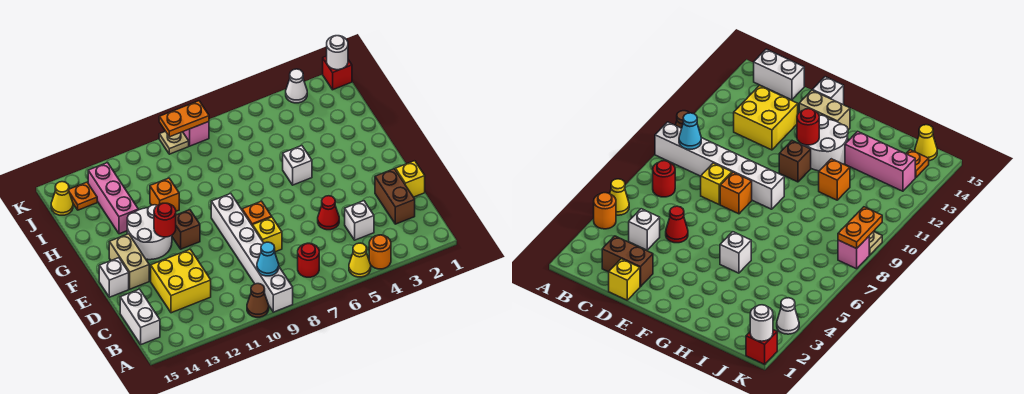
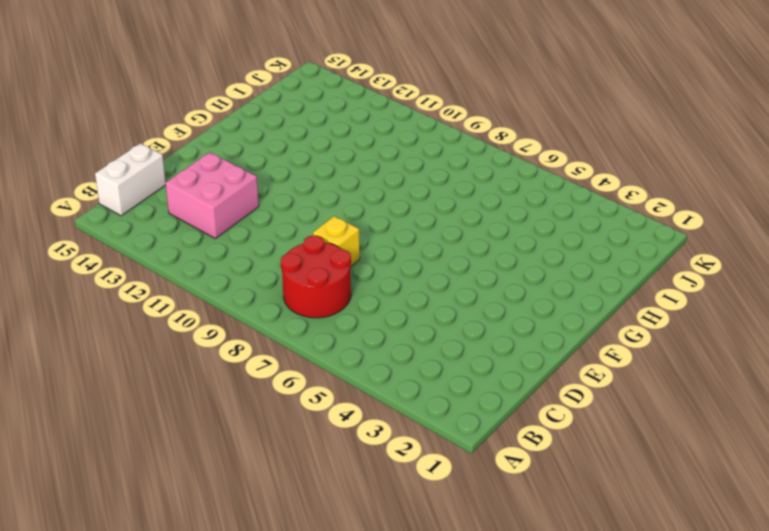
red round brick B7:C8 level 1 -> red round brick B7 level 1
pink brick C12:D13 level 1 -> yellow brick C12:D13 level 1
none -> orange round brick A4 level 1
none -> yellow cone A5 level 1
none -> white brick A9:F9 level 1
none -> brown cone A10 level 1

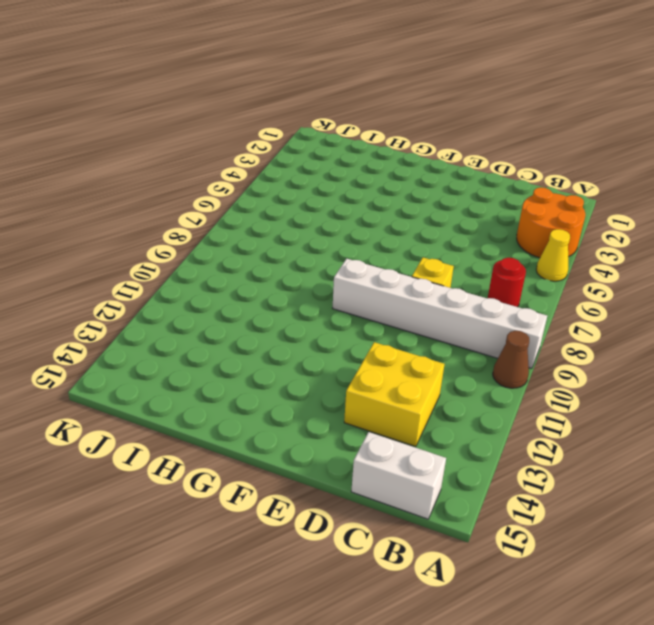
orange round brick A3:B4 level 1 -> orange round brick A4 level 1
none -> brown brick C2:D2 level 1
none -> white brick C4 level 1
none -> yellow brick D1 level 1
none -> red cone D5 level 1

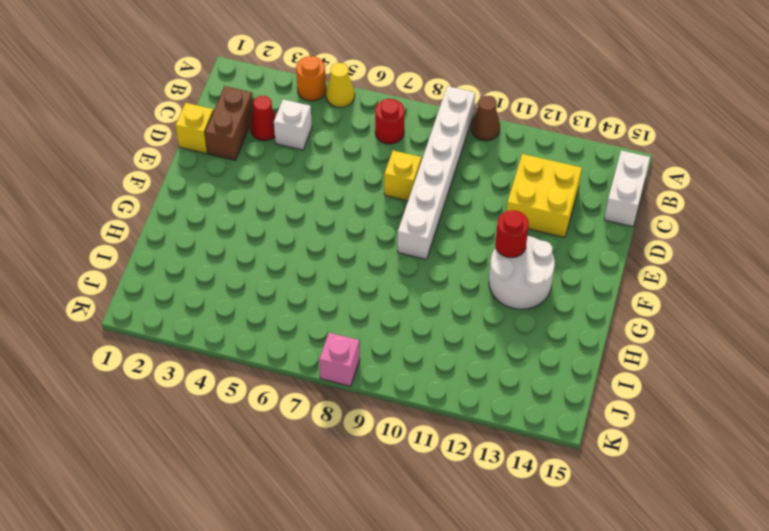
red cone C3 level 1 -> red cone D5 level 1
none -> orange brick E8 level 1
none -> tan brick E14:F14 level 1
none -> white brick E15 level 1
none -> brown brick F11 level 1

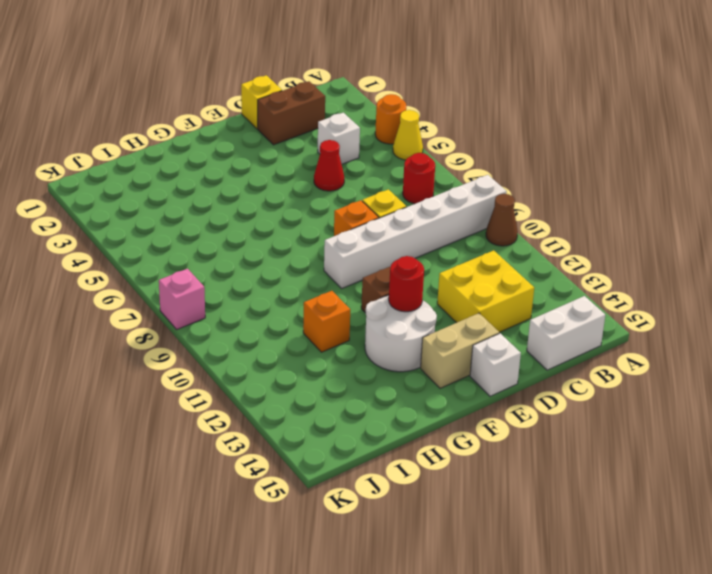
none -> white brick G5 level 1
none -> pink brick H13:J13 level 1
none -> orange plate J14 level 1
none -> yellow cone J15 level 1

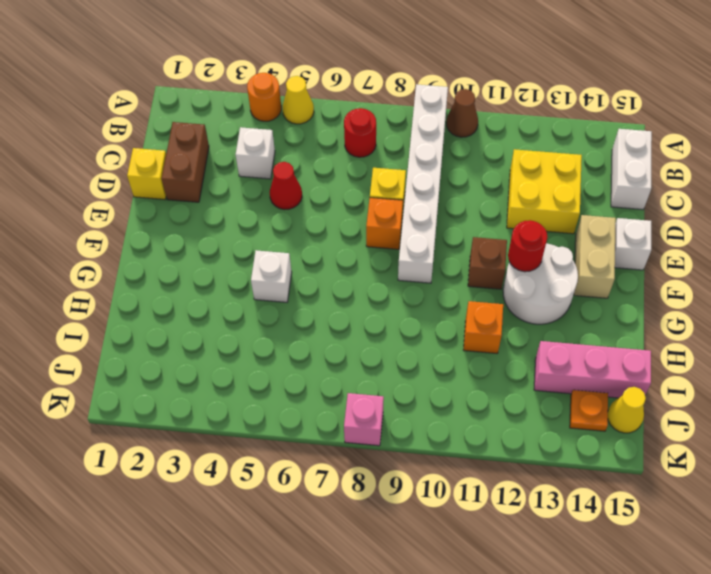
pink brick I13:I15 level 1 -> pink brick H13:J13 level 1
none -> red brick K1 level 1
none -> white cone K3 level 1
none -> tan plate K9 level 1
none -> cyan cone B9 level 2

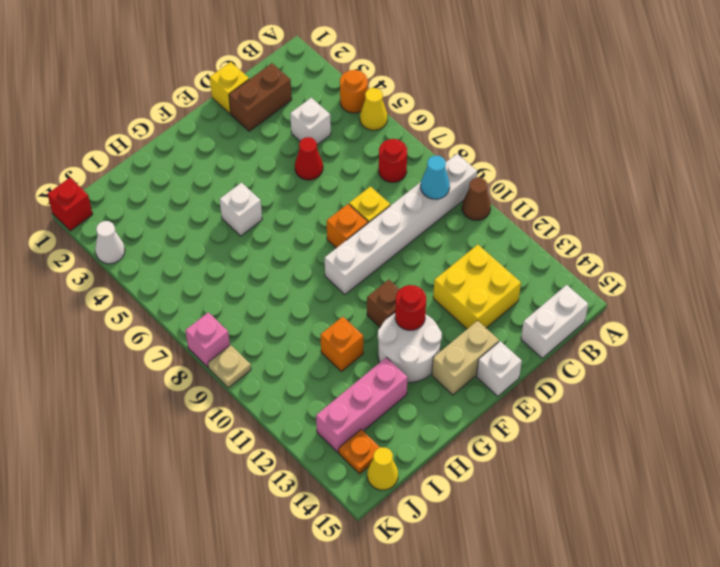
none -> white round brick K1 level 2
none -> orange plate K8:K9 level 2

